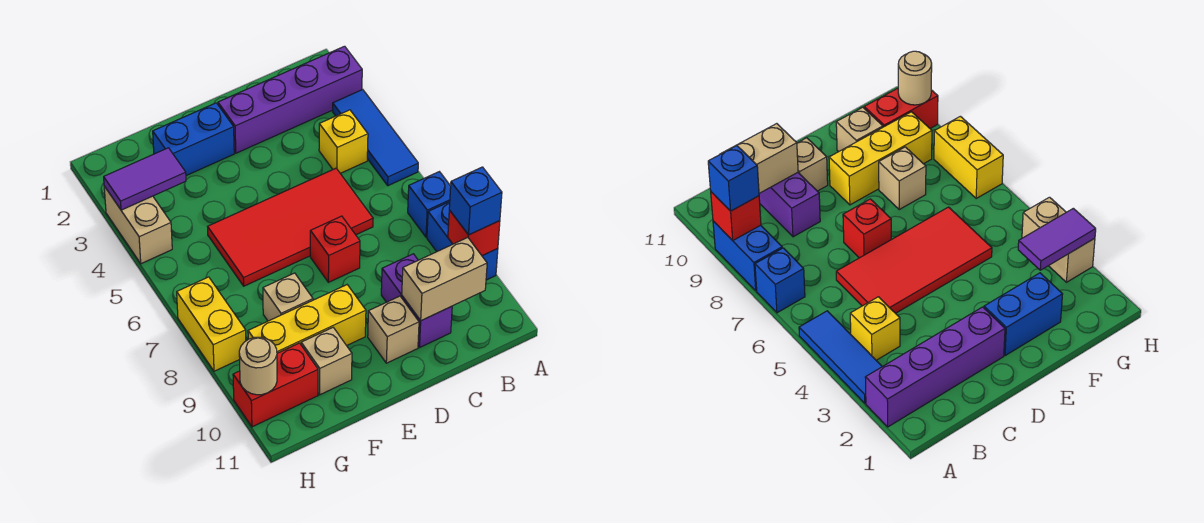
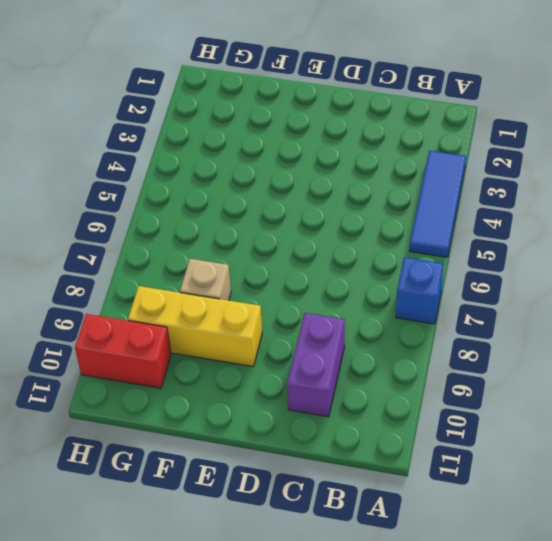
none -> purple brick A2:D2 level 1
none -> blue brick A8:A9 level 1
none -> yellow brick B4 level 1

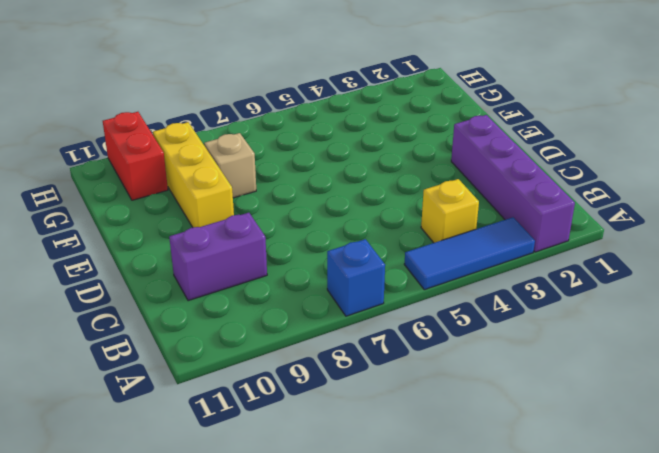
none -> blue brick A8:A9 level 1
none -> red tile C5:F6 level 1
none -> red brick D7 level 1

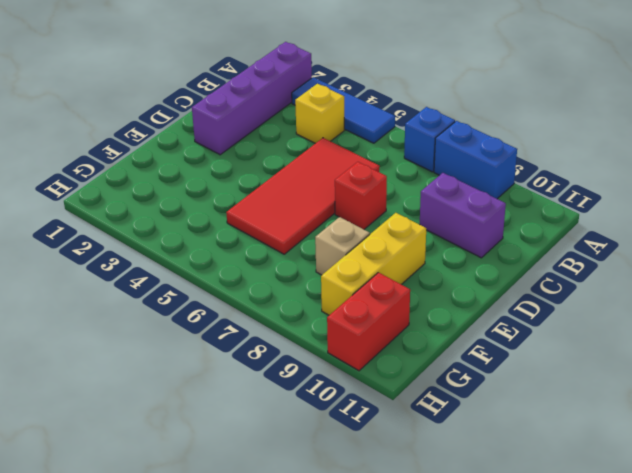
none -> tan brick D10 level 1
none -> blue brick E2:F2 level 1
none -> tan brick F10 level 1

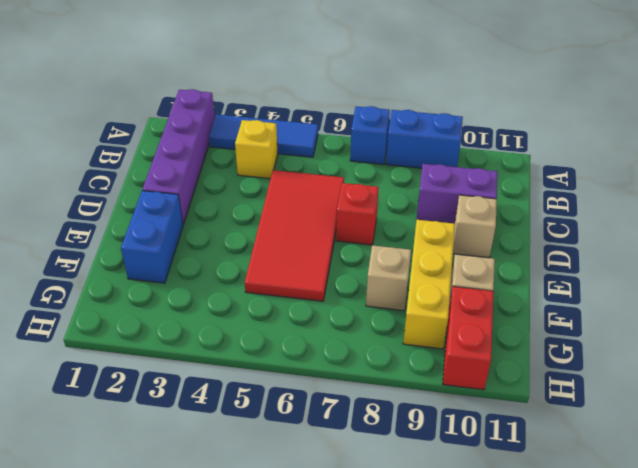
none -> tan brick H3:H4 level 1
none -> yellow brick H7:H8 level 1
none -> red brick A9 level 2

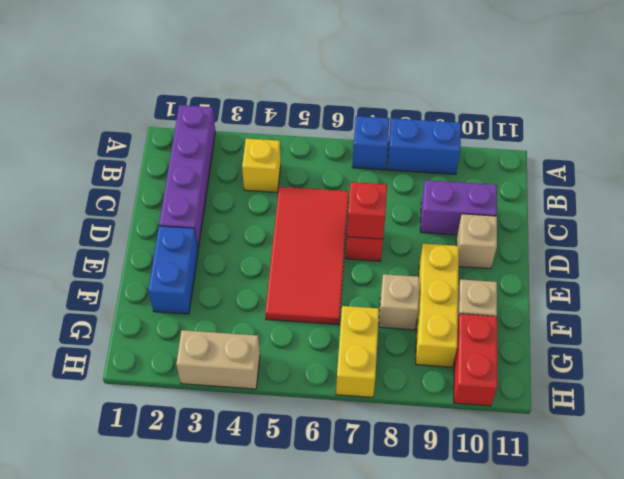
red brick D7 level 2 -> red brick A9 level 2
yellow brick G7:H7 level 1 -> yellow brick H7:H8 level 1
none -> blue tile A3:A5 level 1
none -> tan brick B10:C10 level 2
none -> purple tile G3:H3 level 2

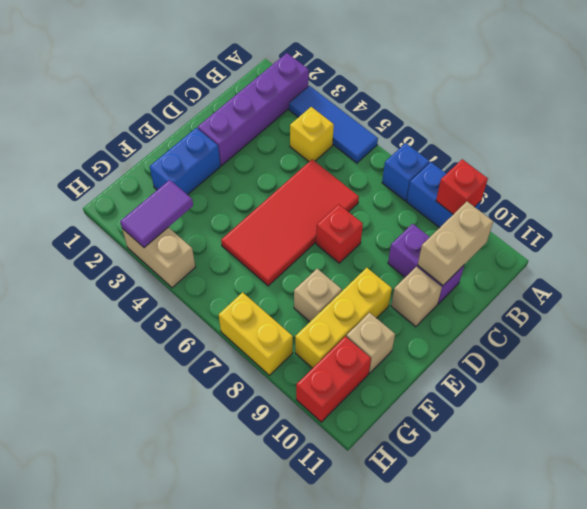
none -> tan round brick H10 level 2
none -> blue brick A9 level 3

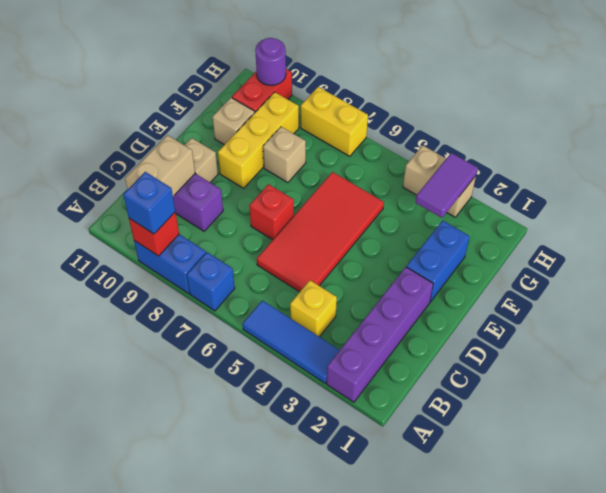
purple round brick H10 level 2 -> tan round brick H10 level 2

